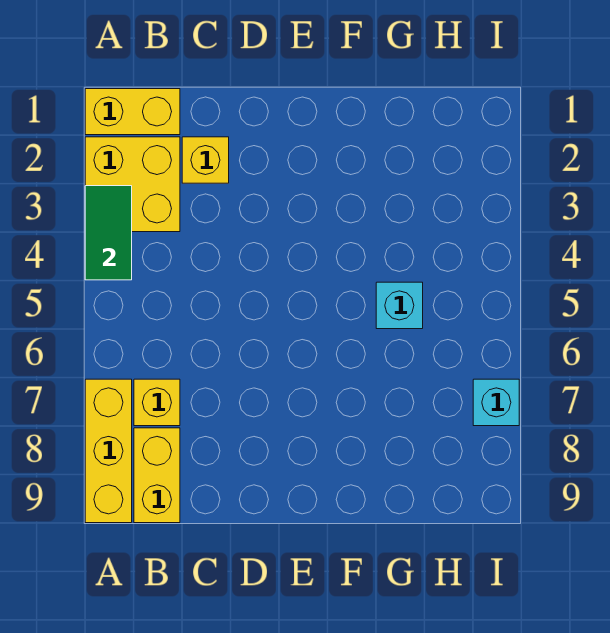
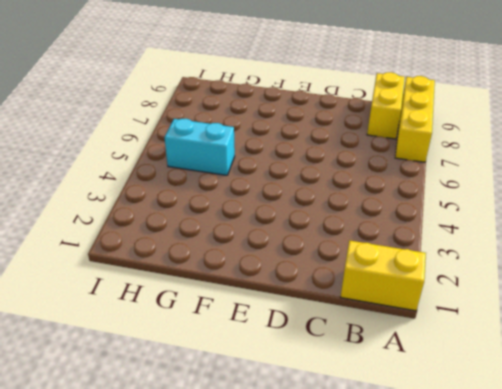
cyan brick G5:H5 level 1 -> cyan brick G5 level 1
none -> yellow brick A2:B3 level 1
none -> yellow brick B7 level 1

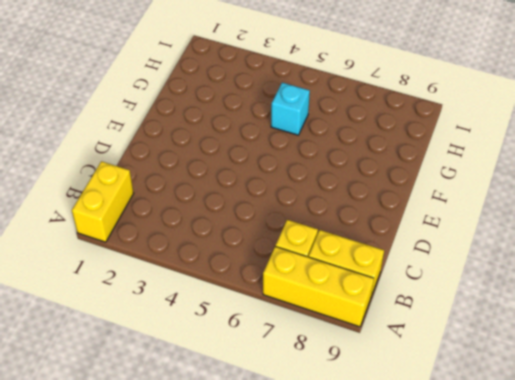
none -> yellow brick A2:B3 level 1
none -> yellow brick C2 level 1

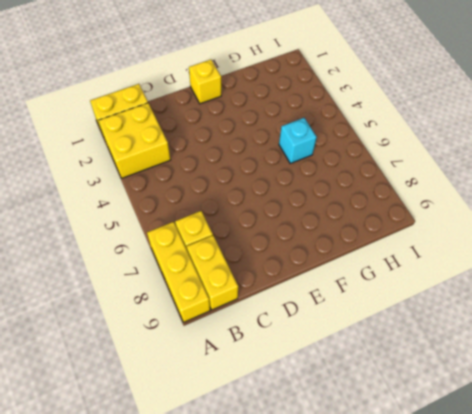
yellow brick E1 level 1 -> yellow brick C2 level 1
none -> cyan brick I7 level 1
none -> green tile A3:A4 level 2

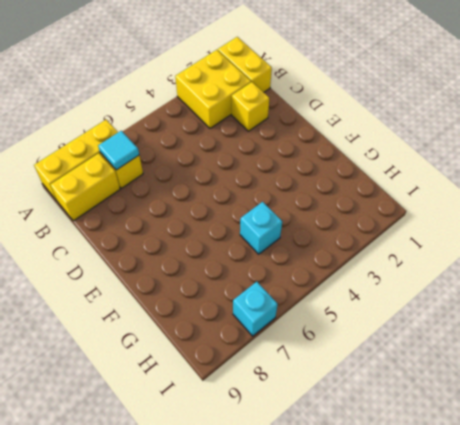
cyan tile B7 level 2 -> none
none -> green tile A3:A4 level 2

